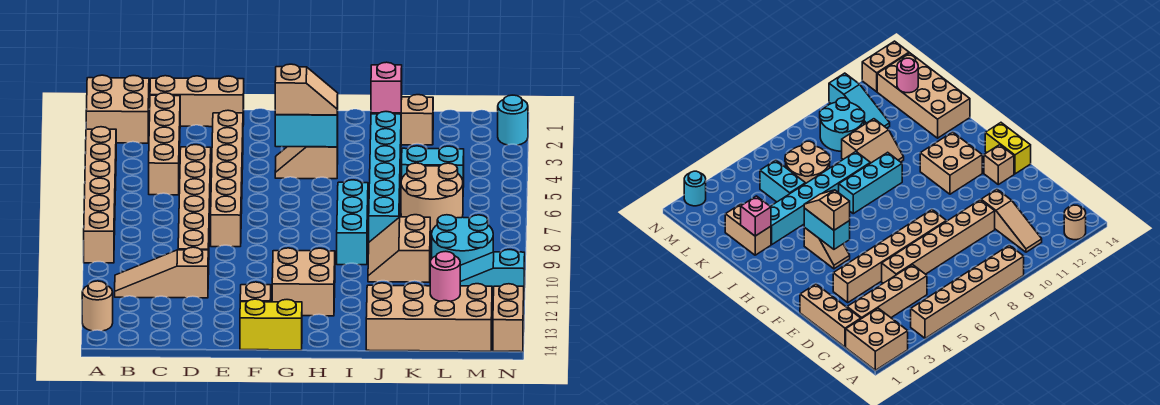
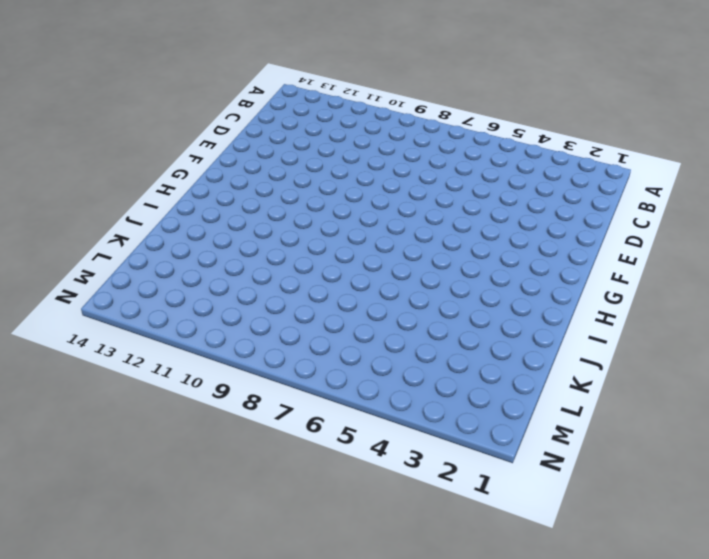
none -> tan brick A1:B2 level 1
none -> tan brick A4:A9 level 1
none -> tan round brick A13 level 1

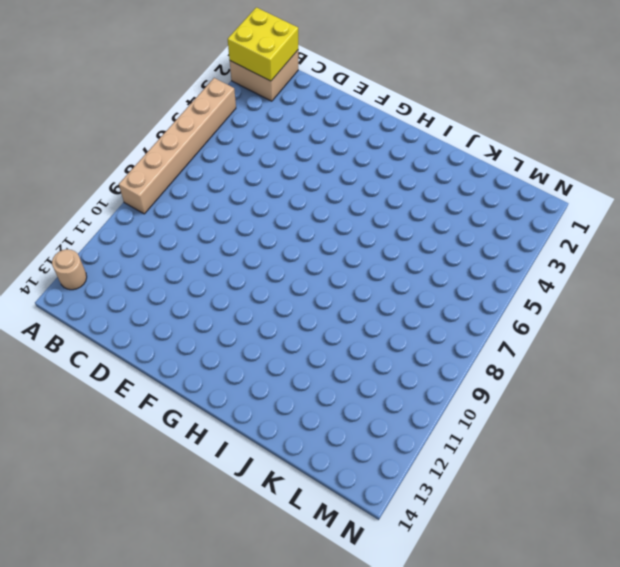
yellow brick A1:B2 level 2 -> none
none -> tan slope B11:D11 level 1 top D
none -> tan brick C1:E1 level 1
none -> tan brick C2:C5 level 1

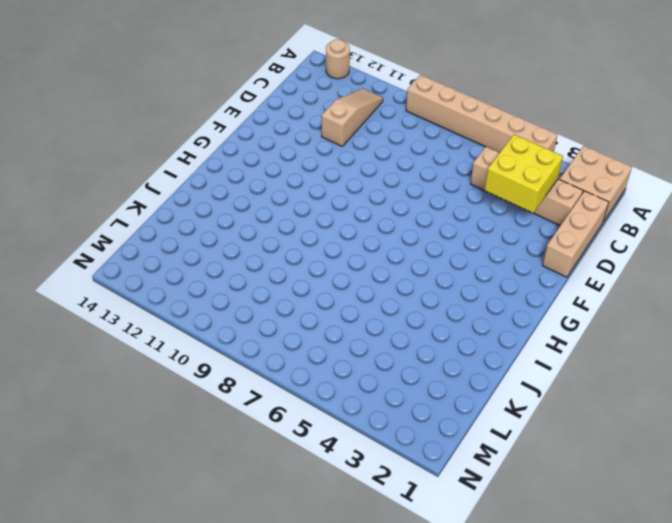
yellow brick C3:D4 level 2 -> none
none -> tan brick D5:D10 level 1
none -> tan brick E3:E8 level 1
none -> tan brick F13 level 1

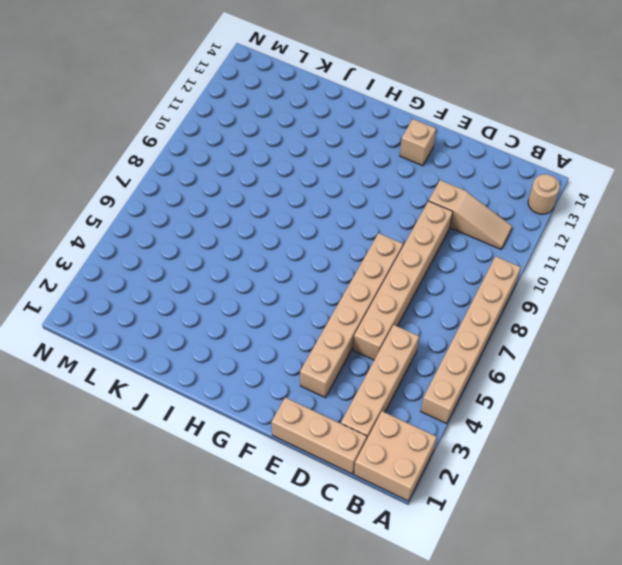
none -> yellow brick F14:G14 level 1
none -> tan slope G4:H4 level 1 top H
none -> tan brick G11:H12 level 1

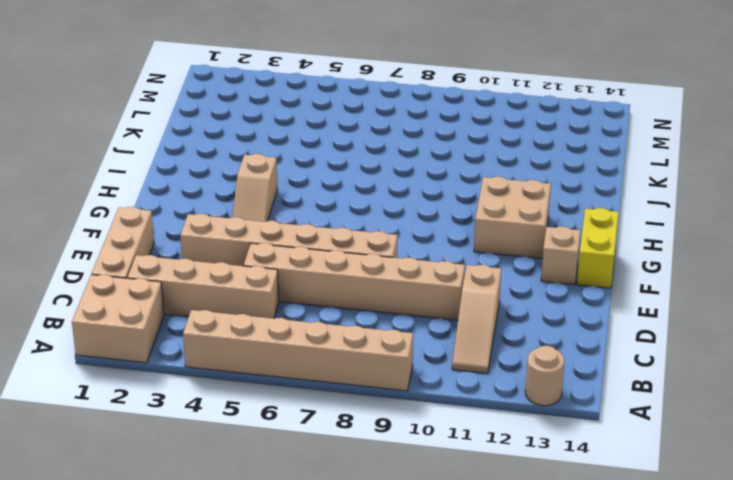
none -> cyan brick I7:I9 level 1
none -> tan brick J2:K2 level 1
none -> cyan brick J3:J8 level 1

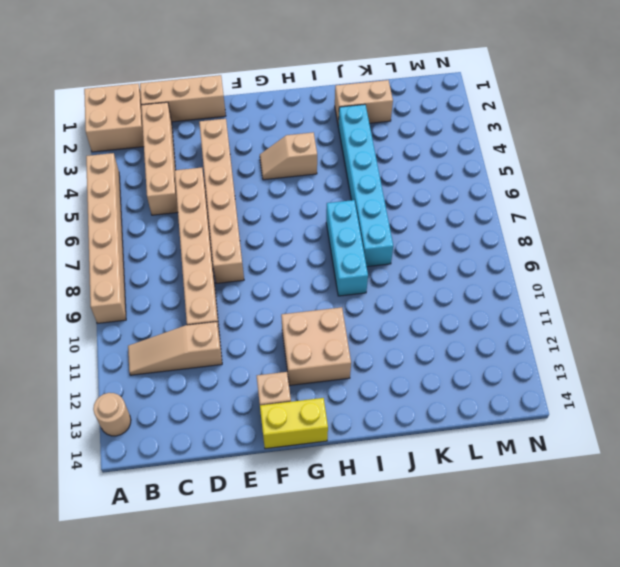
none -> tan slope J9:K10 level 1 top K
none -> tan brick J13:M14 level 1
none -> cyan brick K5:L5 level 1

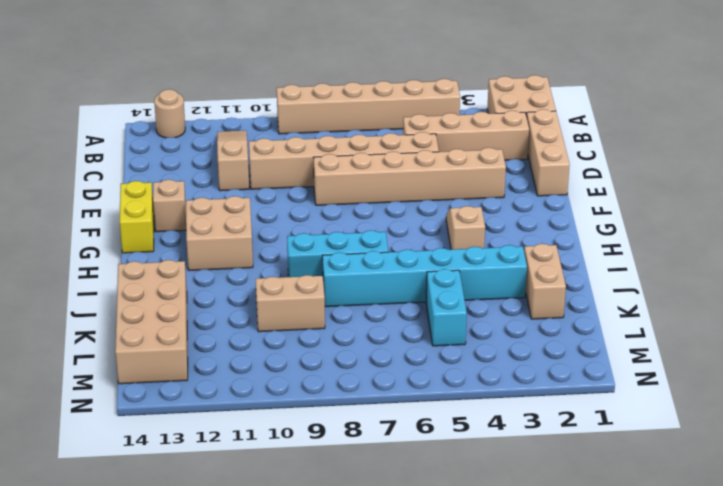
none -> tan round brick K6:L7 level 1
none -> cyan round brick L9:M10 level 1
none -> cyan slope L11:N11 level 1 top N

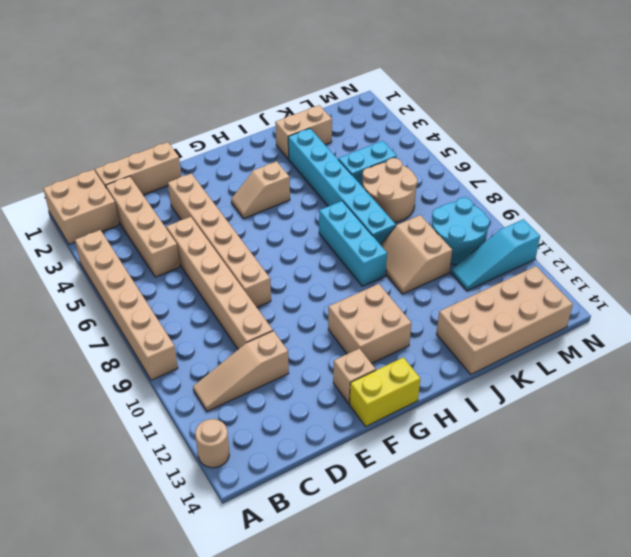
none -> cyan round brick N2 level 1
none -> tan brick N13:N14 level 1
none -> cyan brick G4:H4 level 2

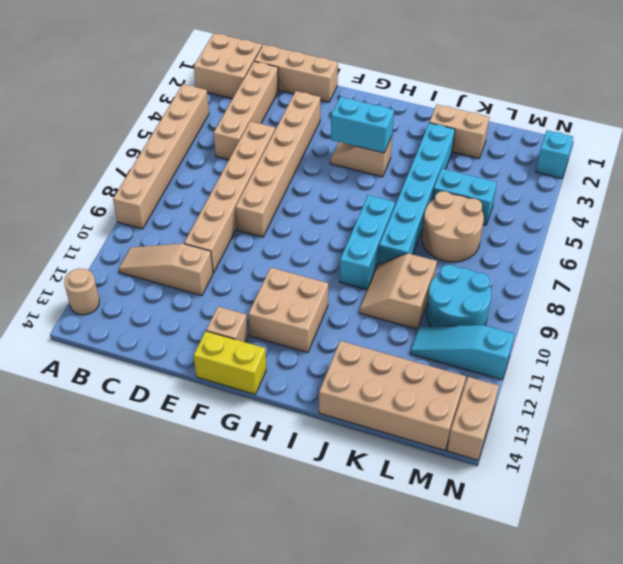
cyan brick N2 level 1 -> cyan round brick N2 level 1
none -> pink brick J2 level 2
none -> pink round brick L13 level 2
none -> tan slope G4:H4 level 3 top G

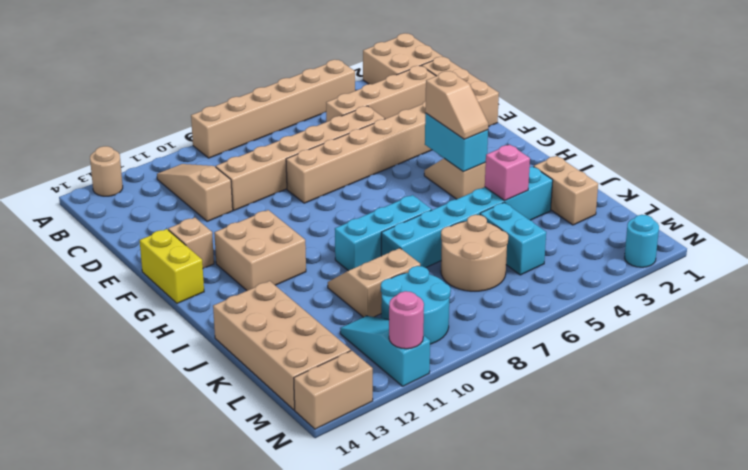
pink brick J4 level 2 -> pink brick J2 level 2
pink round brick N11 level 2 -> pink round brick L13 level 2

